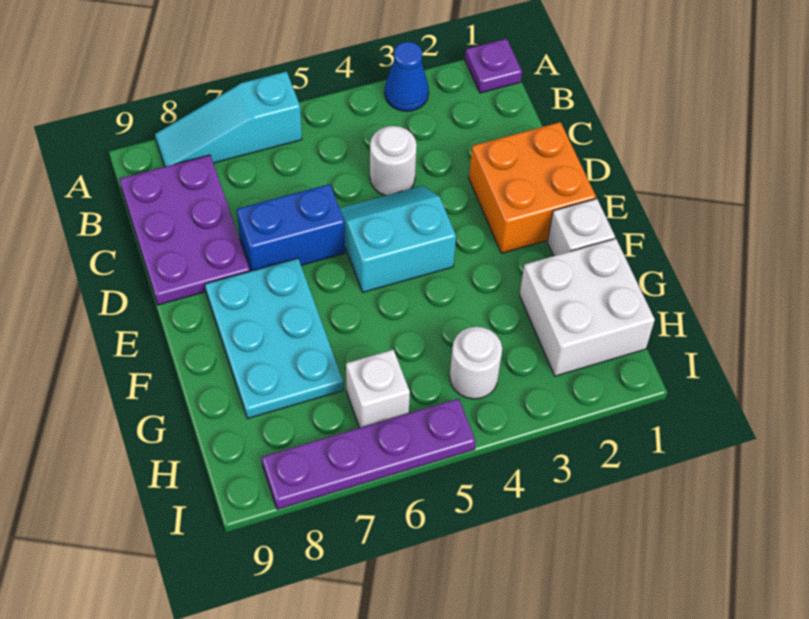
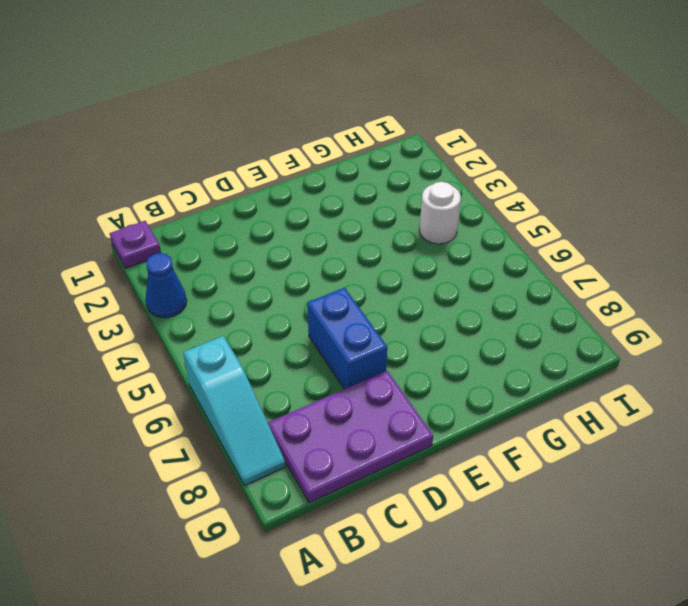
none -> white round brick C4 level 1
none -> orange brick D1:E2 level 1
none -> cyan slope D4:E5 level 1 top E

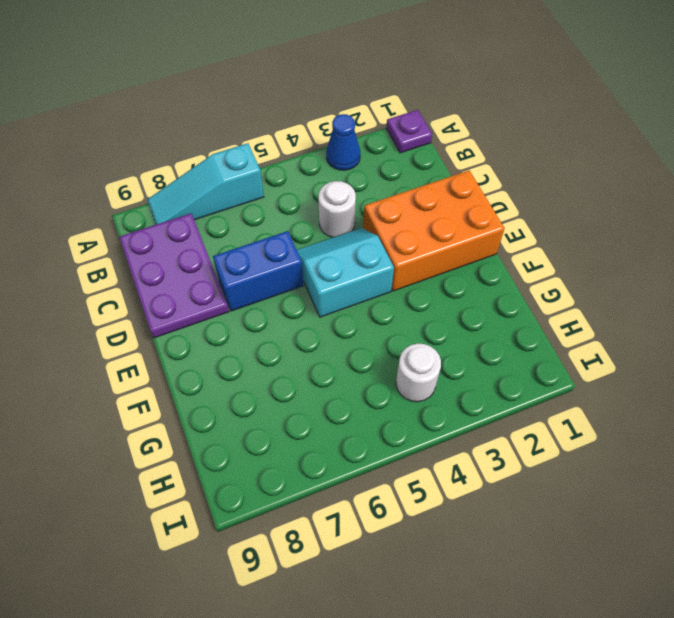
orange brick D1:E3 level 1 -> orange brick D1:E2 level 1
none -> cyan plate E7:G8 level 1
none -> white brick F1 level 1
none -> white brick G1:H2 level 1

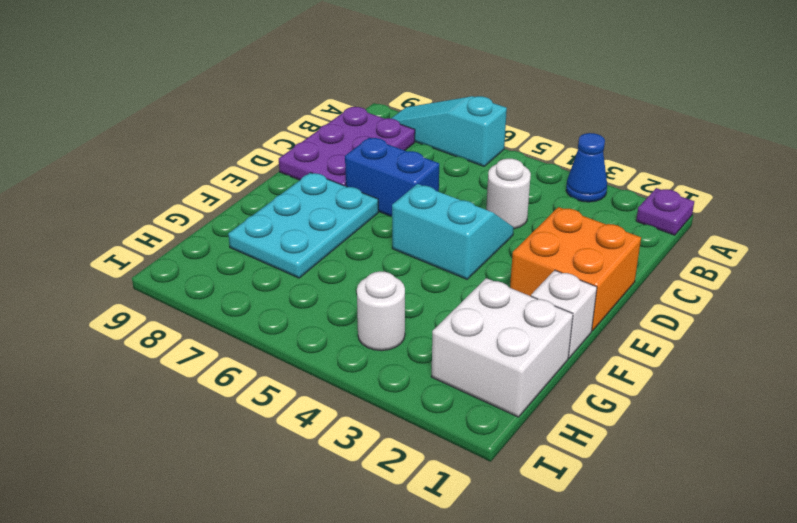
none -> white brick H6 level 1
none -> purple plate I5:I8 level 1

